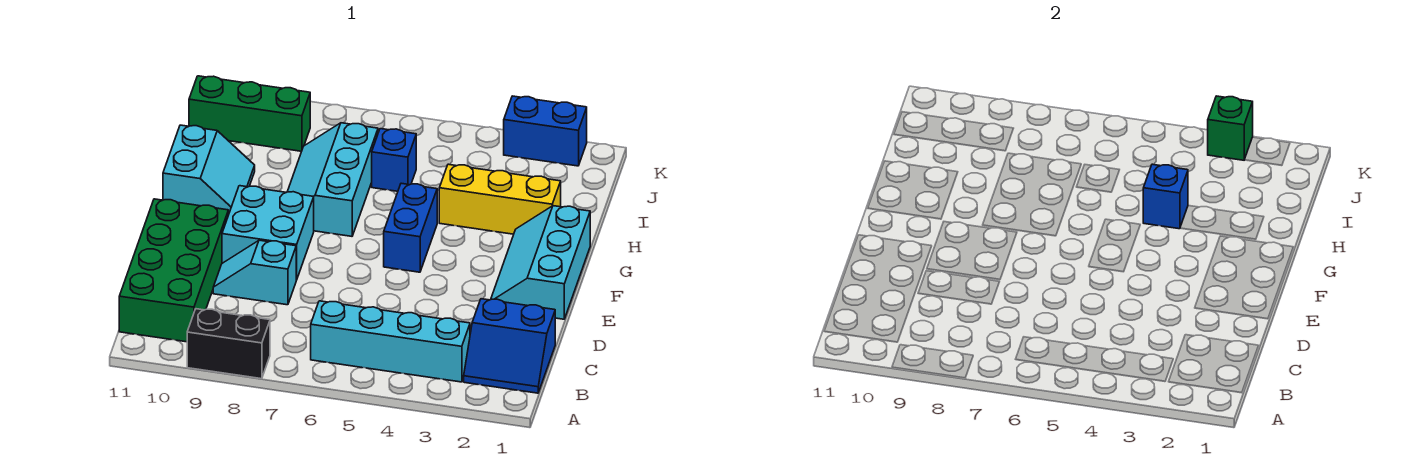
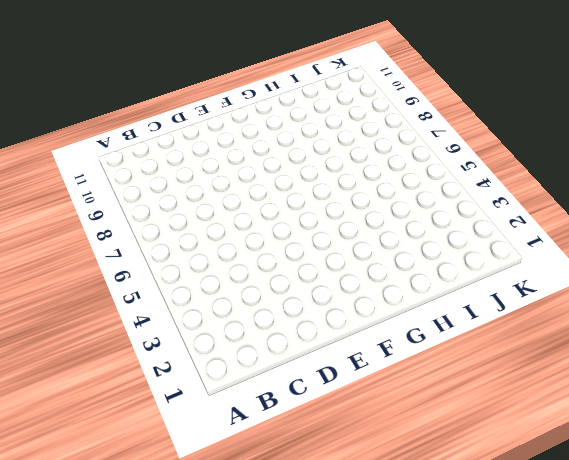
none -> black brick A8:A9 level 1
none -> blue slope B1:C2 level 1 top C
none -> cyan brick B3:B6 level 1

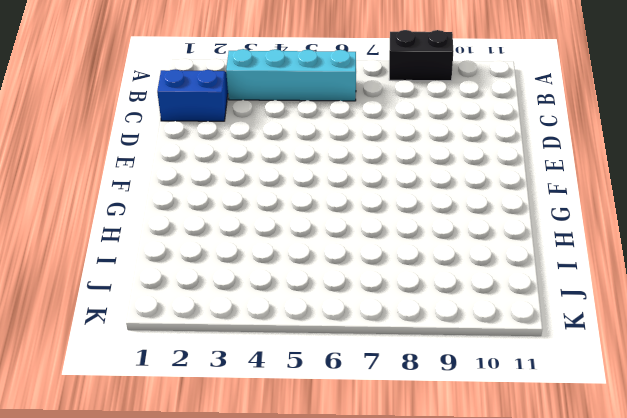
none -> green brick B10:E11 level 1
none -> cyan slope D8:D9 level 1 top 8
none -> cyan slope E1:G2 level 1 top 1

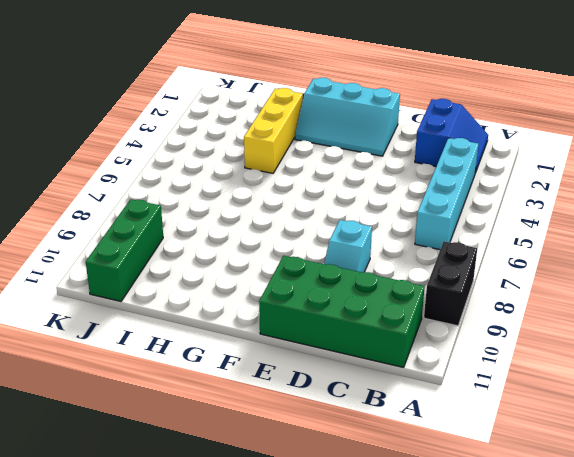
none -> cyan brick E8:F9 level 1
none -> blue brick F5:G5 level 1
none -> cyan slope G7:I8 level 1 top 7

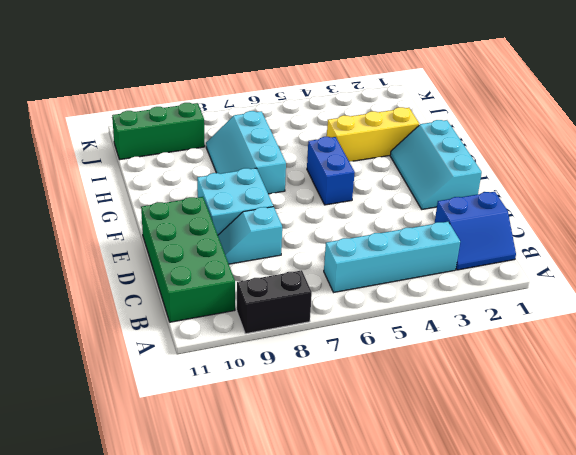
none -> cyan slope G10:H11 level 1 top 11
none -> blue brick I6 level 1
none -> blue brick K2:K3 level 1

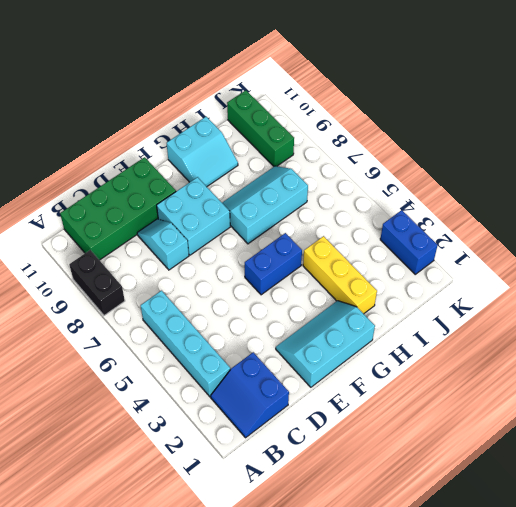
none -> blue brick I6 level 1
none -> blue brick H4 level 2
none -> green brick K3 level 2

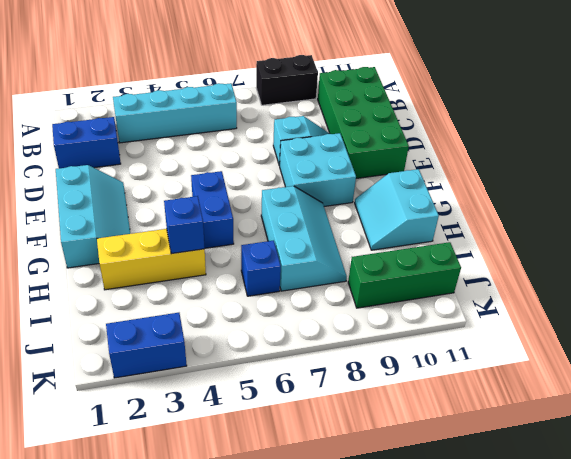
none -> green brick K3 level 2

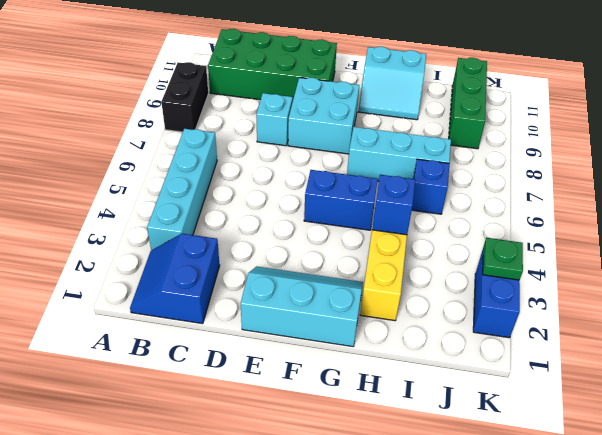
green plate K3 level 2 -> green brick K3 level 2

